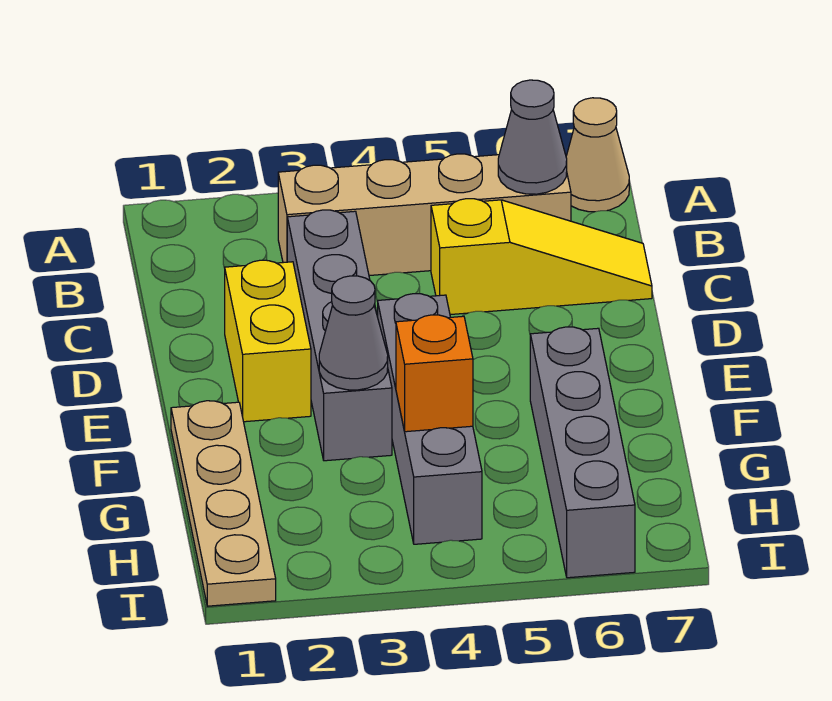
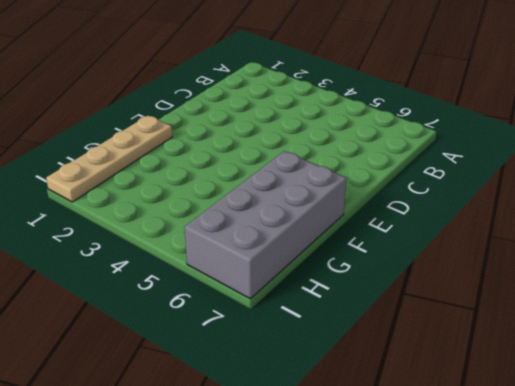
grey brick F6:I7 level 1 -> grey brick F6:I6 level 1
none -> tan cone A7 level 1
none -> tan brick B3:B6 level 1

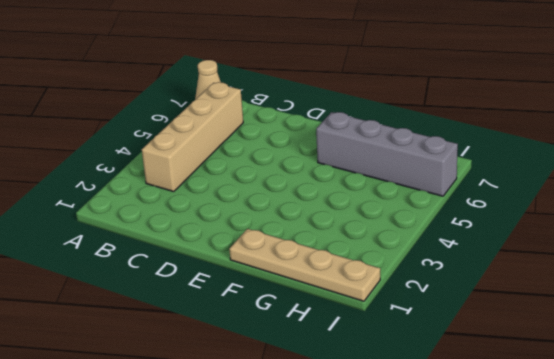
none -> grey brick C3:F3 level 1
none -> yellow slope C5:C7 level 1 top 5

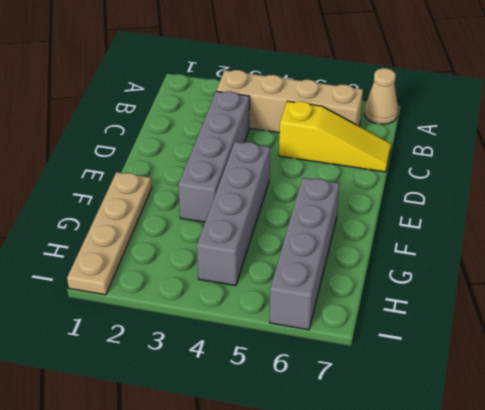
none -> yellow brick D2:E2 level 1
none -> grey cone B6 level 2

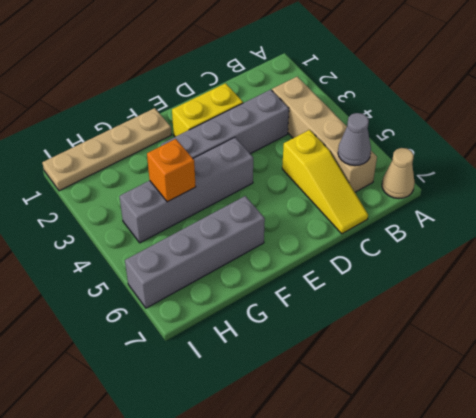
none -> grey cone F3 level 2

